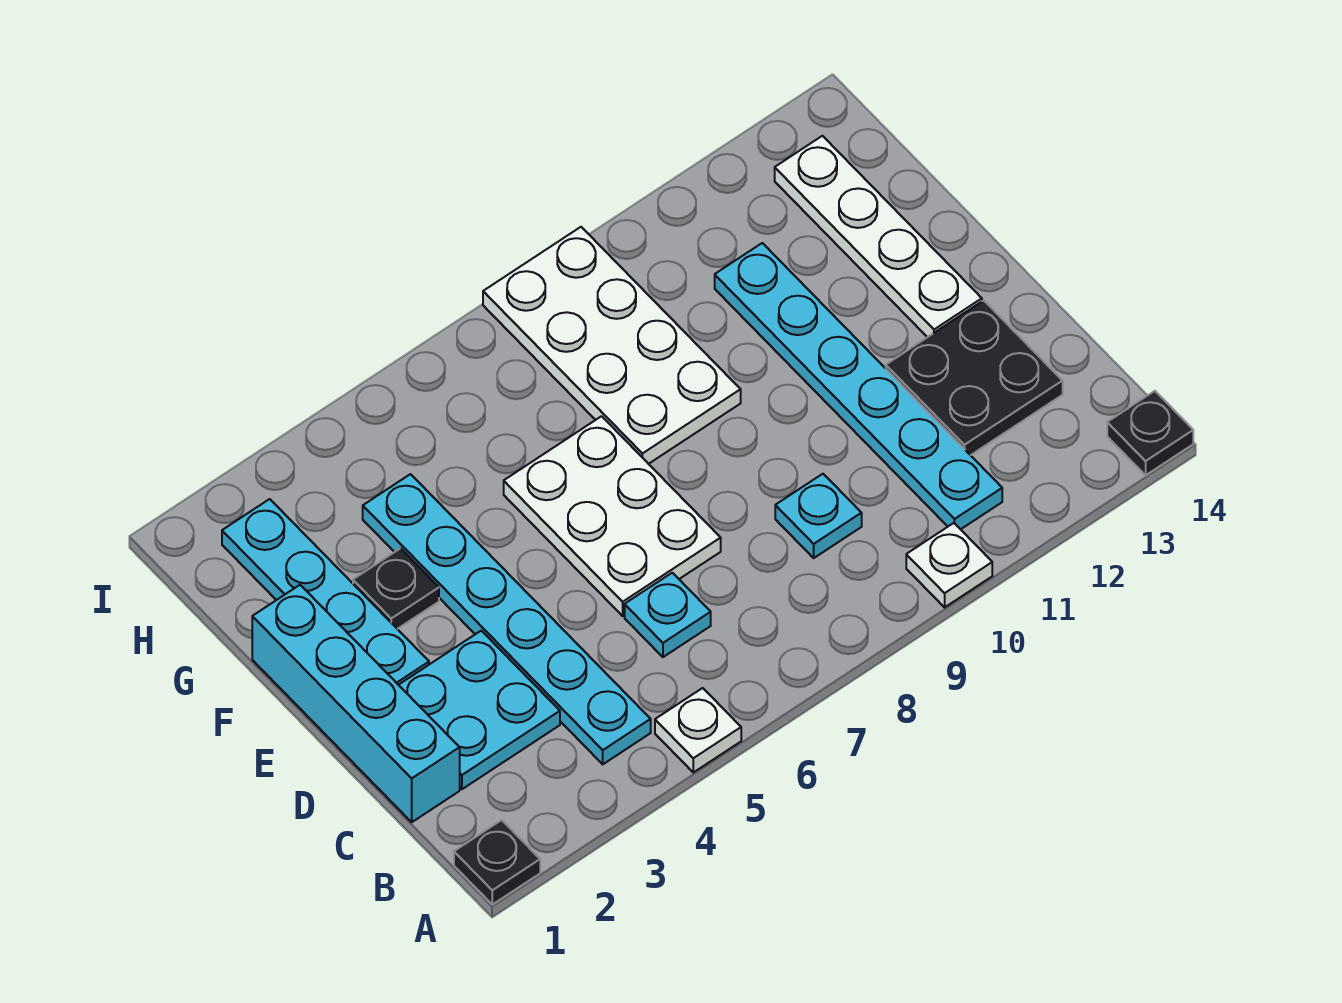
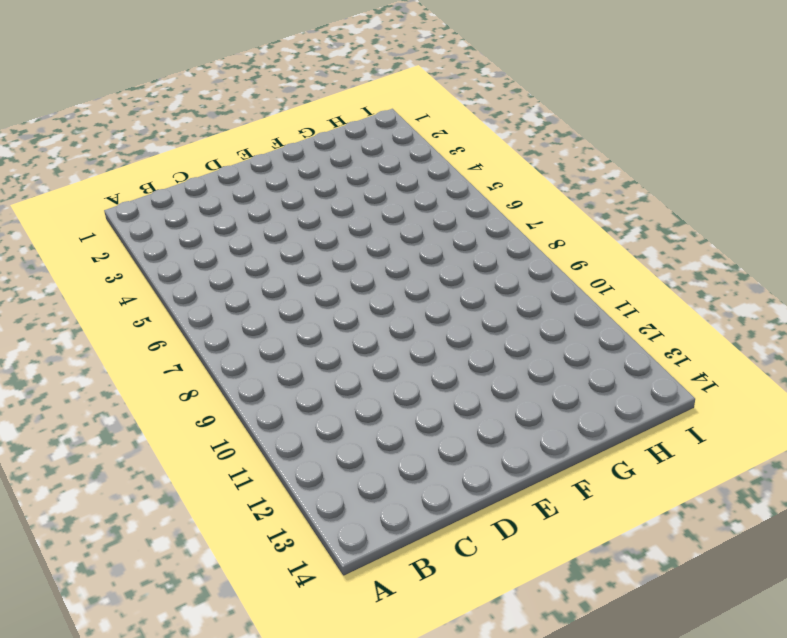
none -> black plate A1 level 1
none -> white plate A5 level 1
none -> white plate A10 level 1

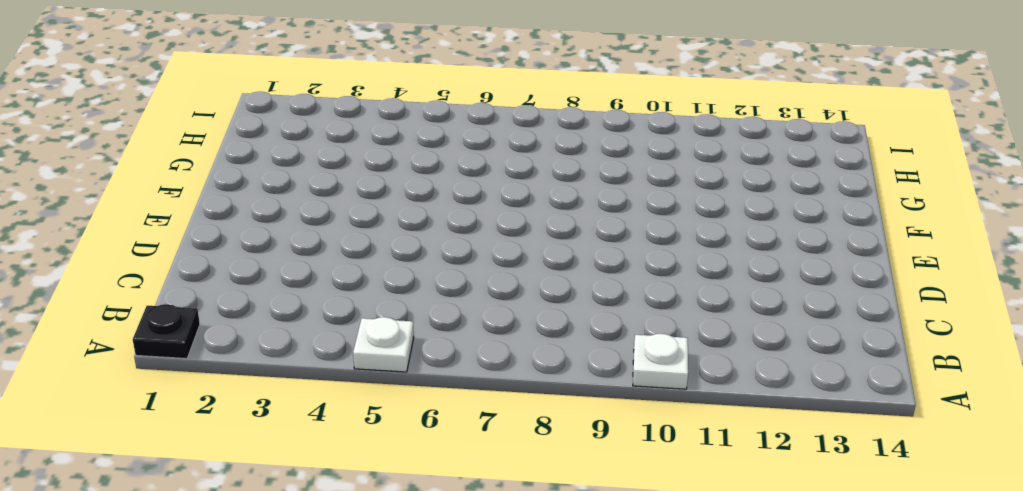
none -> black plate A14 level 1
none -> cyan plate B4:G4 level 1
none -> cyan plate B11:G11 level 1

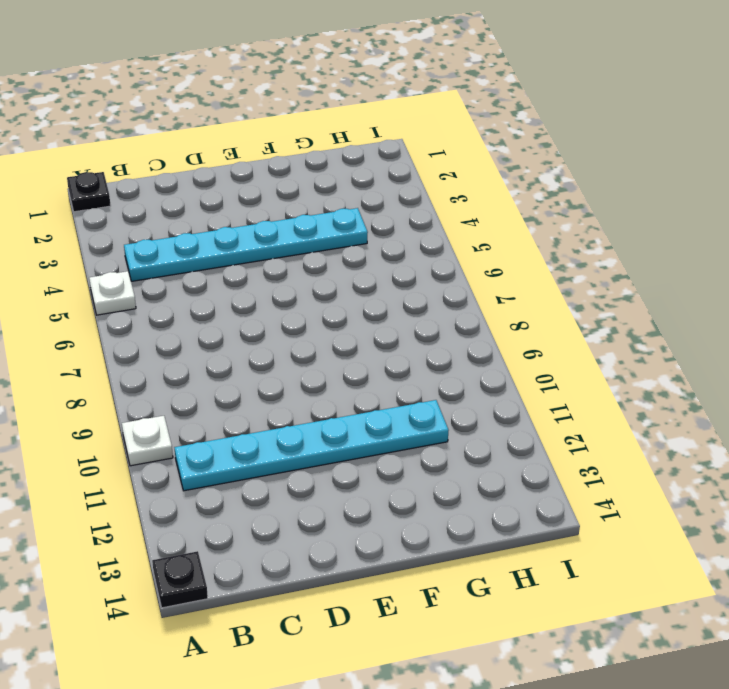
none -> cyan brick C1:F1 level 1
none -> cyan plate C2:D3 level 1
none -> cyan plate C6 level 1

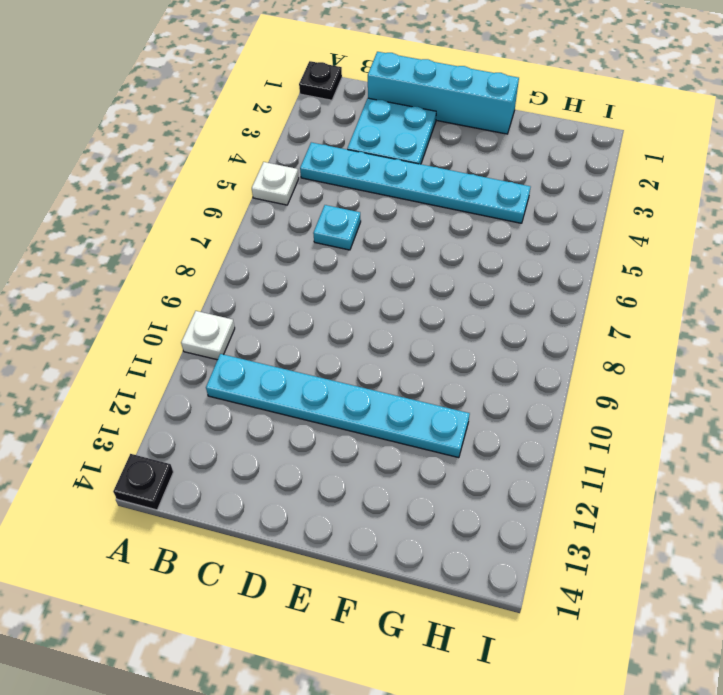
none -> cyan plate C9 level 1
none -> black plate C12:D13 level 1
none -> white plate D6:F7 level 1

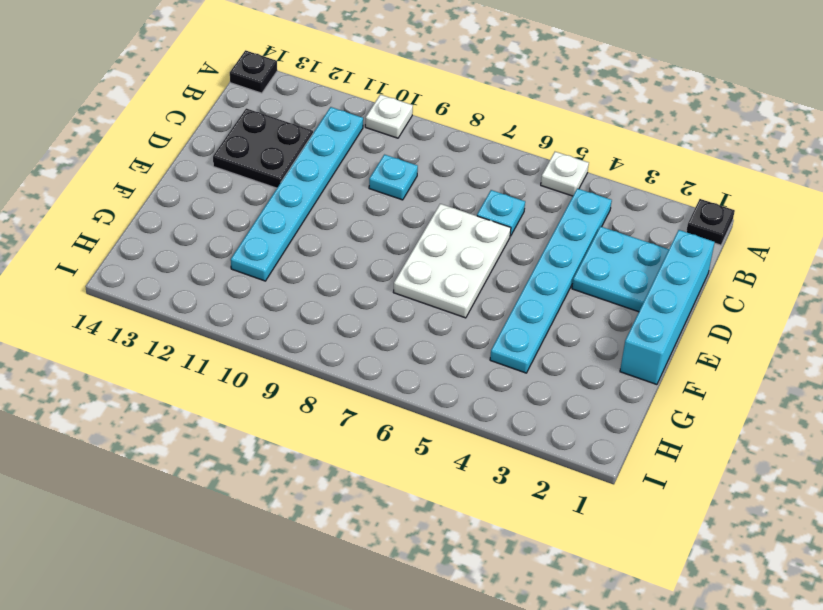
none -> cyan plate E2:H2 level 1
none -> white plate E13:H13 level 1
none -> black plate F3 level 1

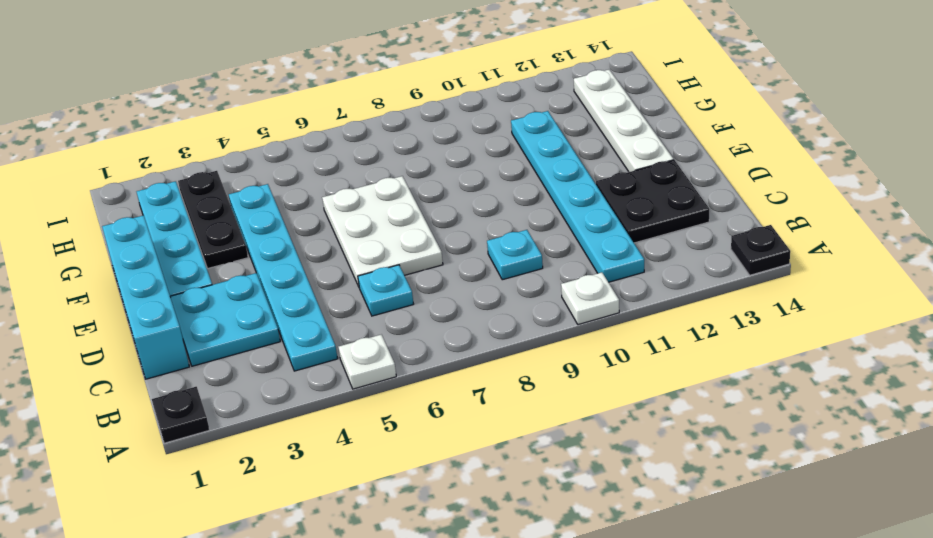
black plate F3:H3 level 1 -> black plate F3 level 1
none -> white plate F8:I9 level 1

